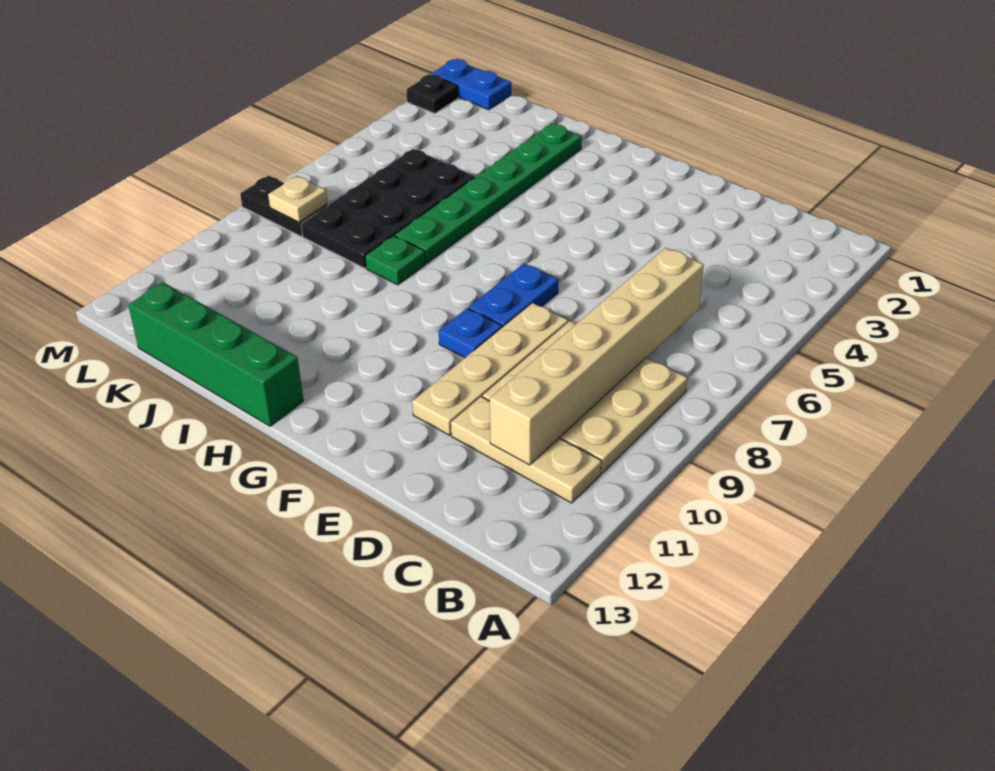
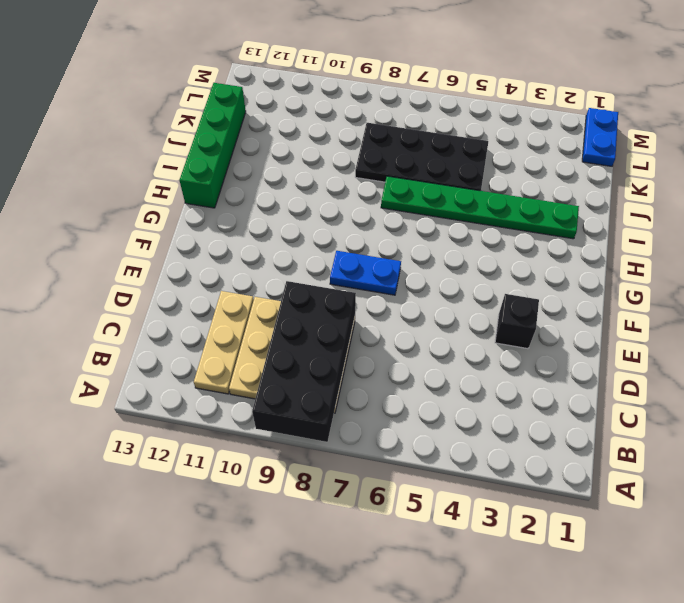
black brick A8:D9 level 2 -> tan brick C6:C11 level 2
black brick E3 level 1 -> none
none -> tan plate E8:E11 level 1
none -> blue plate F9 level 1
none -> green plate I8 level 1

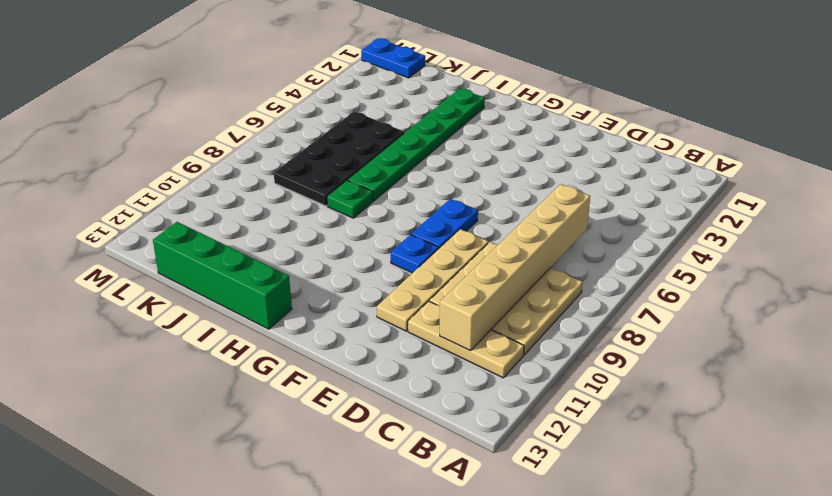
none -> black plate L8:M8 level 1
none -> black plate M2 level 1
none -> tan plate L8 level 2

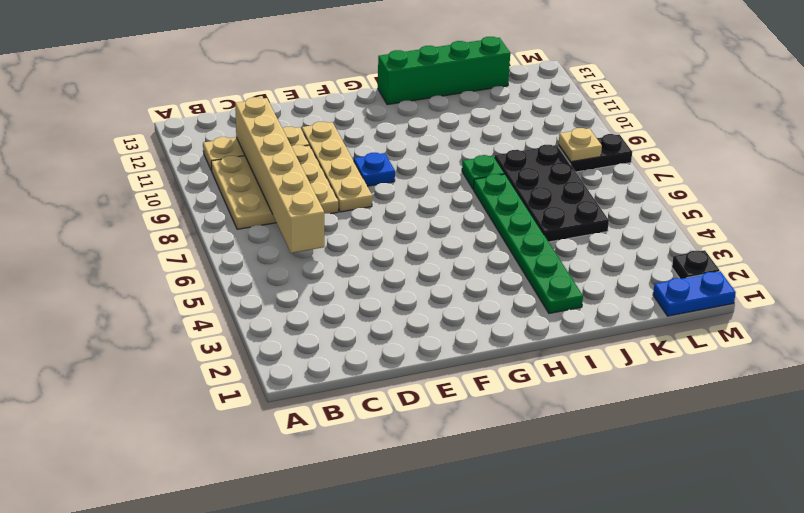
none -> blue plate F7:F8 level 1

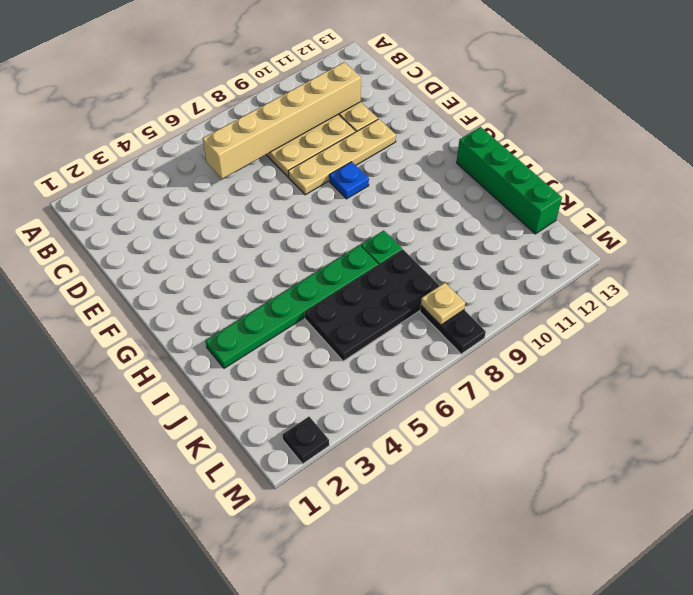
none -> blue plate F7:F8 level 1
none -> blue plate L1:M1 level 1

